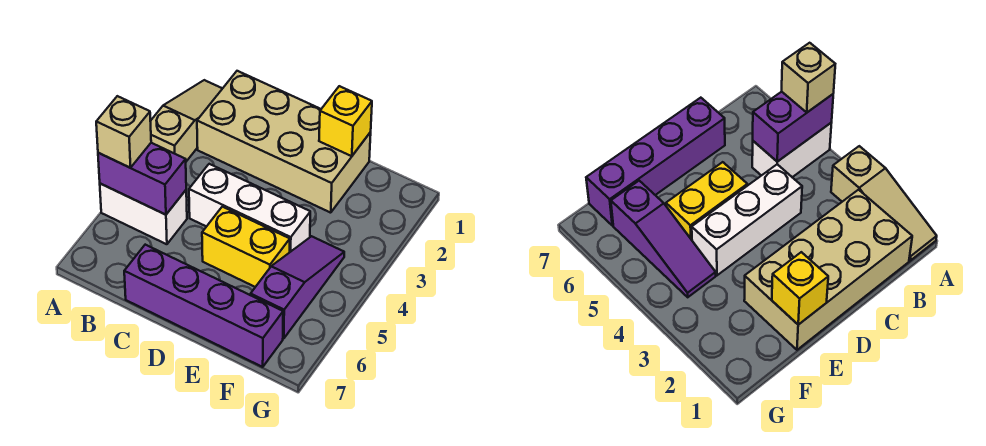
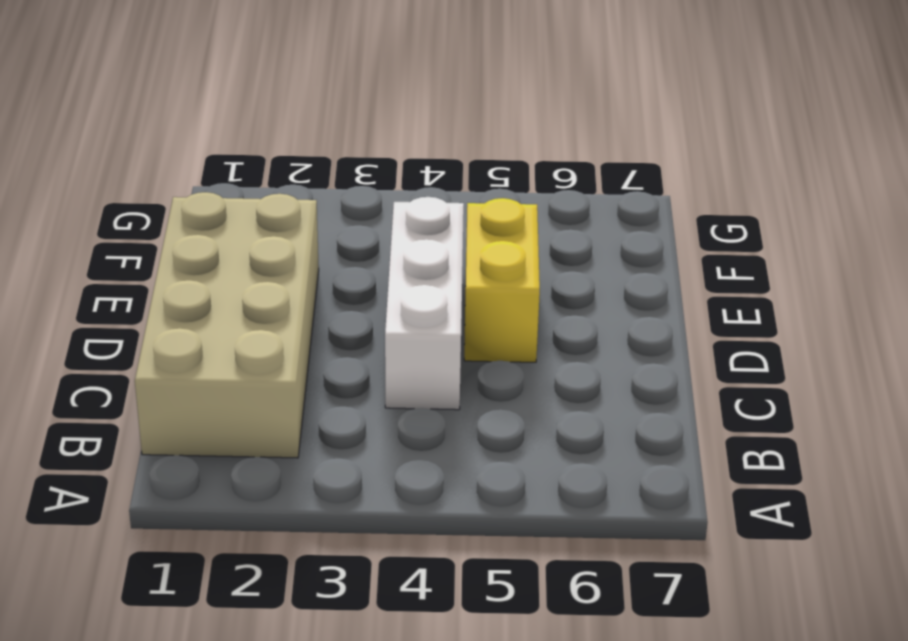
none -> tan slope A1:A3 level 1 top 3
none -> white brick A5:B5 level 1

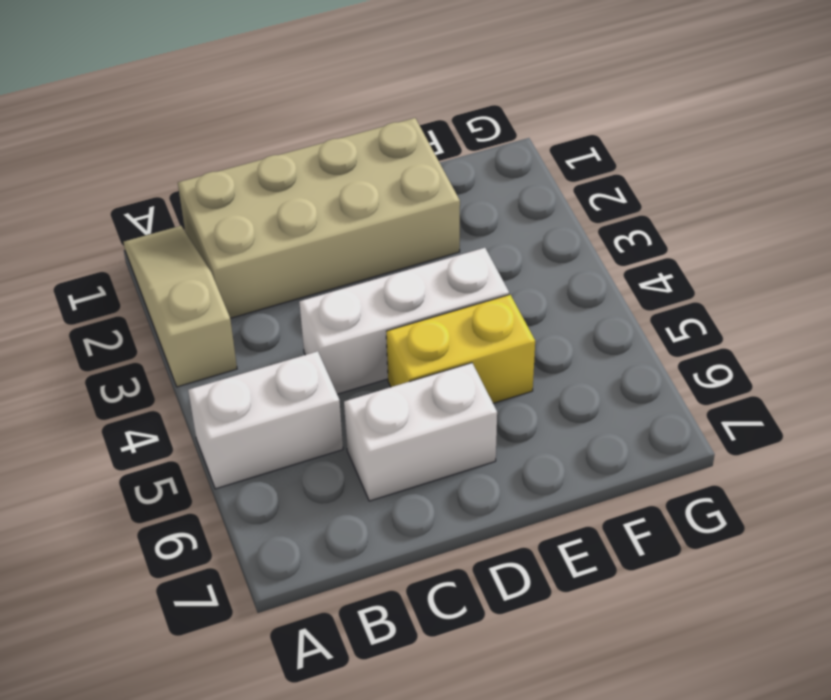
white brick C6:D6 level 1 -> none
none -> purple brick C7:F7 level 1
none -> purple slope F4:F6 level 1 top 6

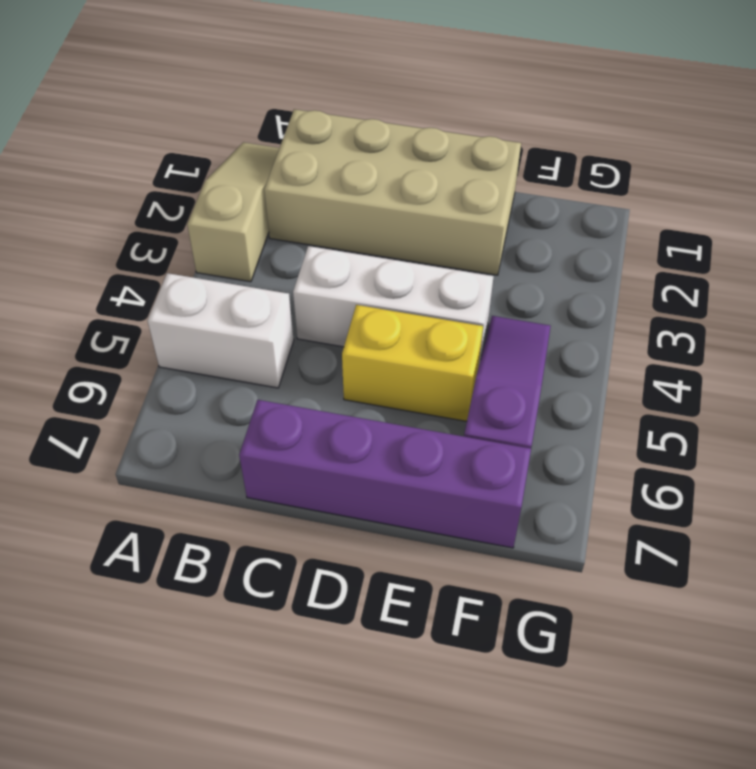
none -> purple brick A5:B5 level 2
none -> yellow brick E1 level 2

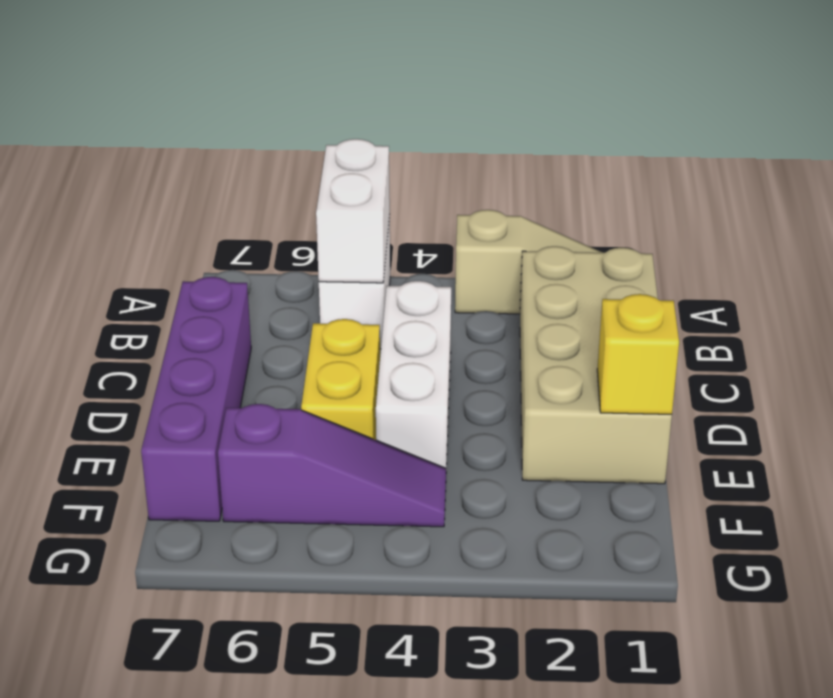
white brick A5:B5 level 2 -> purple brick A5:B5 level 2
none -> tan brick A5 level 3

